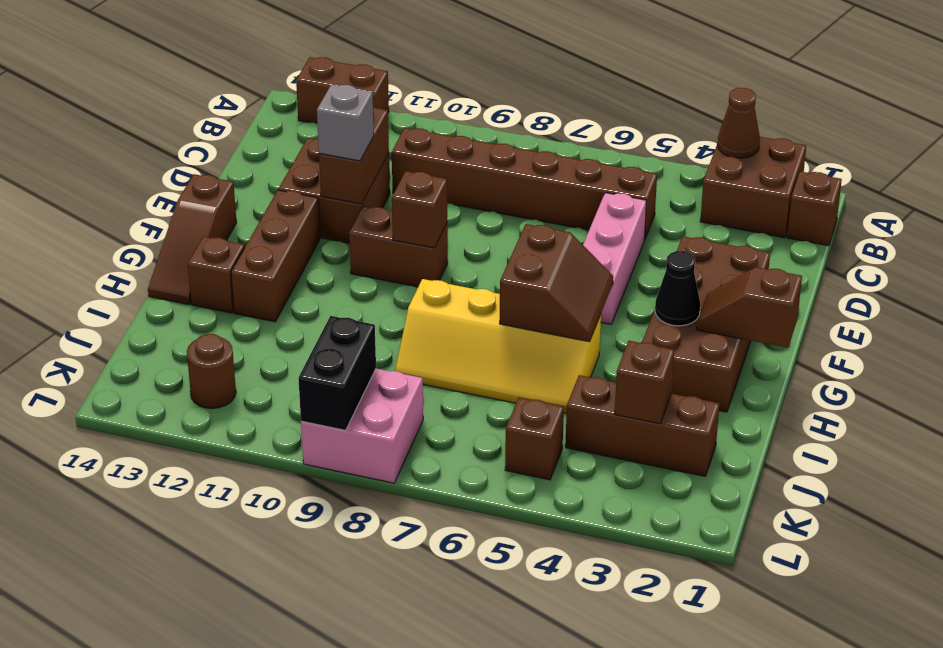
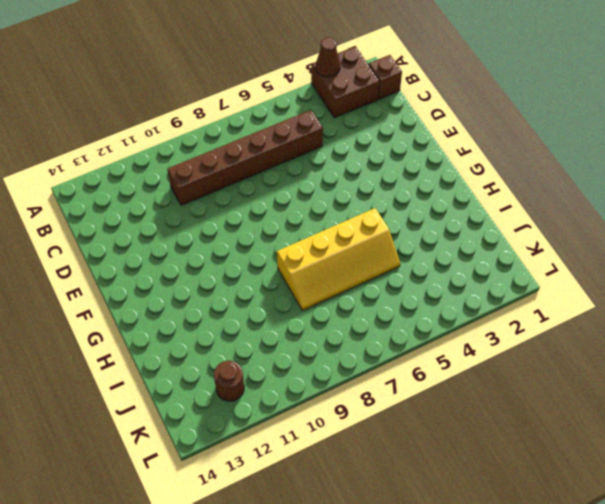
none -> brown brick A12:A13 level 1
none -> pink brick D5:F5 level 1
none -> brown brick D11:E12 level 1

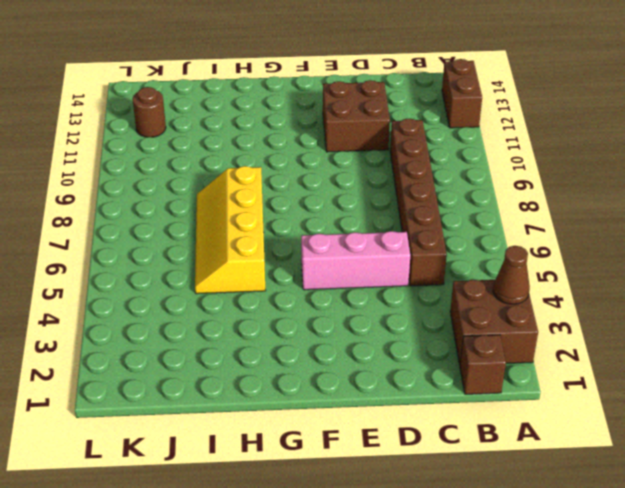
none -> brown brick E2:H3 level 1
none -> brown brick F9:F10 level 1
none -> brown brick F12:H12 level 1

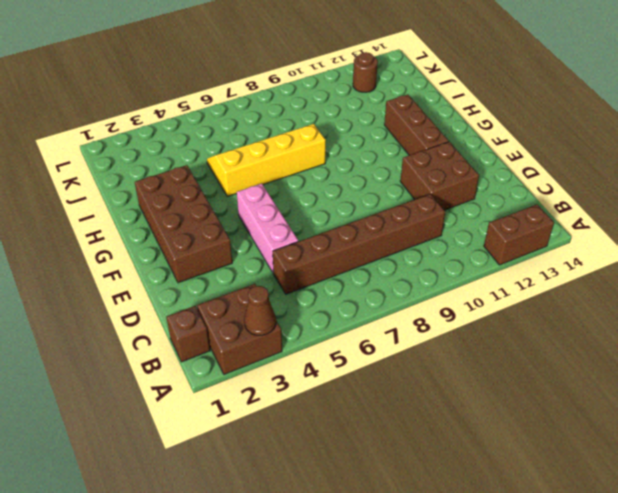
none -> brown brick F9:F10 level 1
none -> brown slope F14:H14 level 1 top F
none -> brown brick H13 level 1

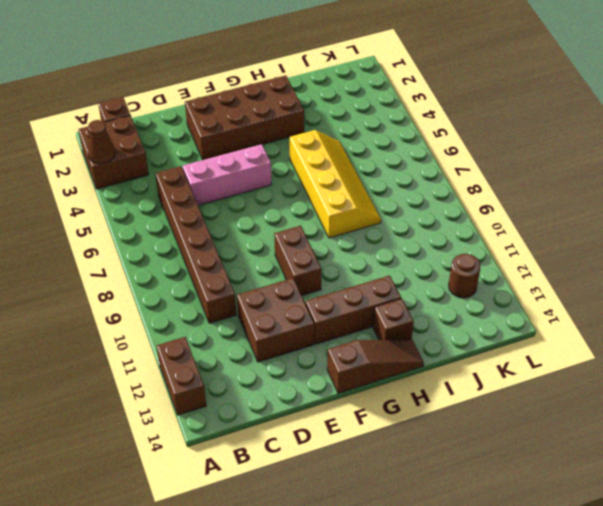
none -> brown brick J2:J4 level 1
none -> brown brick K5 level 1
none -> pink brick K8:L9 level 1

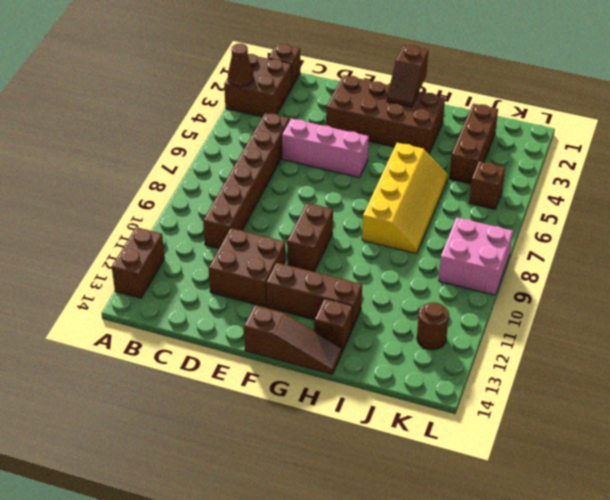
none -> brown brick D11:E11 level 2
none -> brown brick F9 level 2
none -> black cone G3 level 2

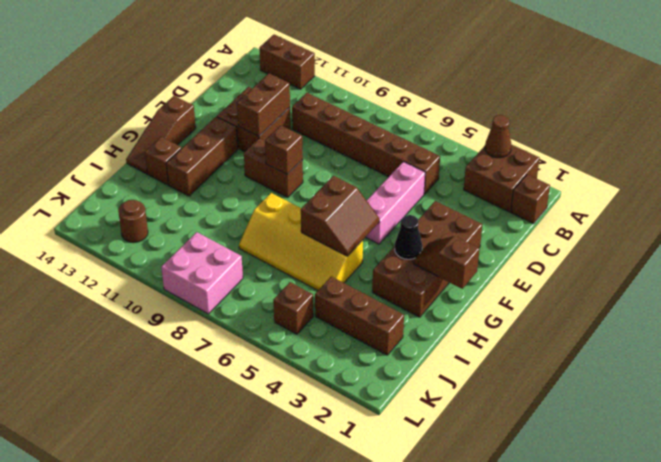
none -> brown brick J3 level 2
none -> black brick K9:L9 level 2
none -> grey brick E11 level 3

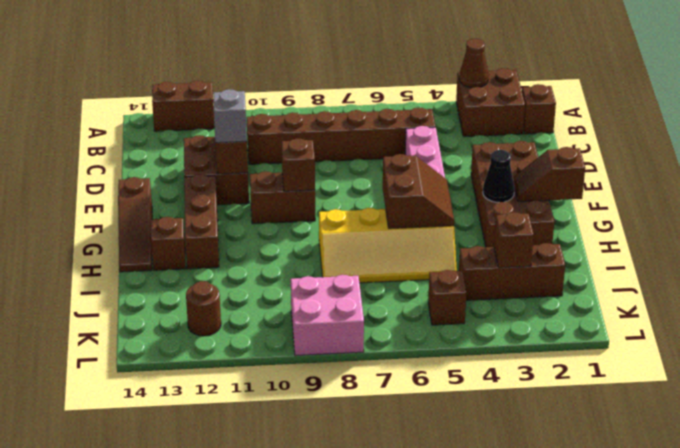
none -> black brick K9:L9 level 2

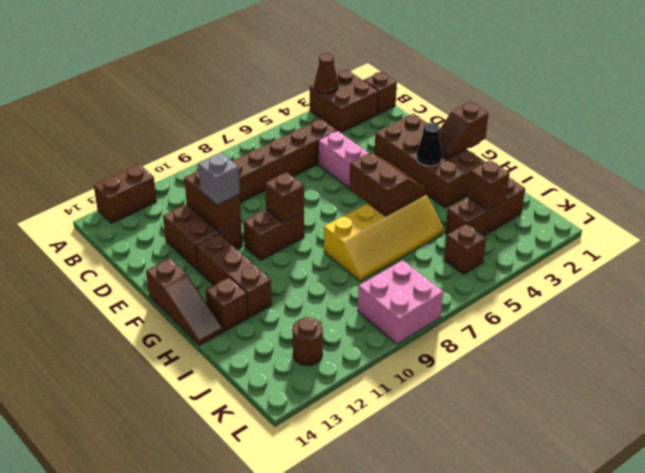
none -> black brick K9:L9 level 2

